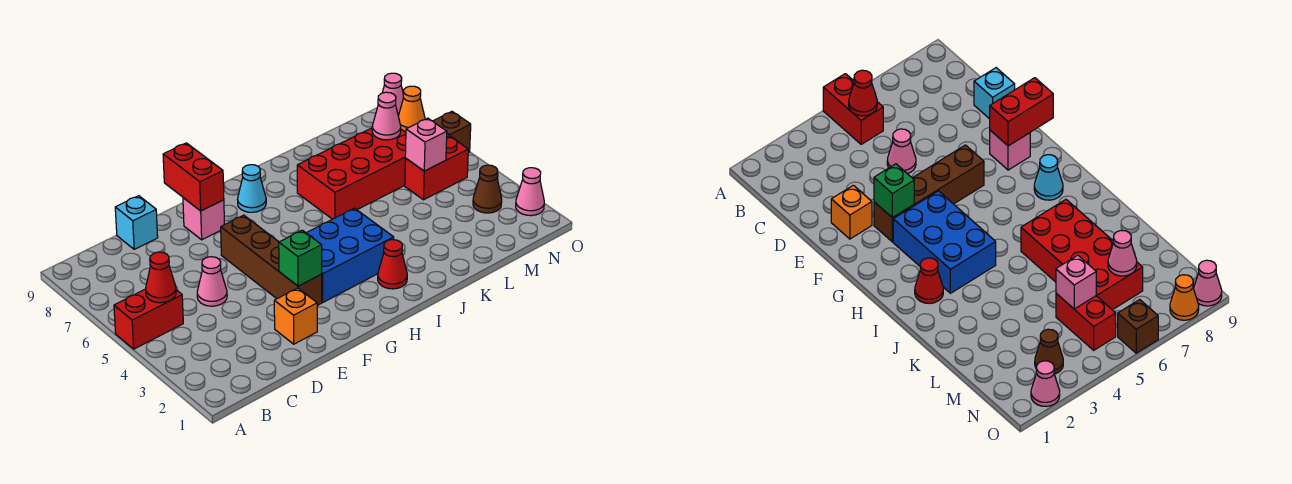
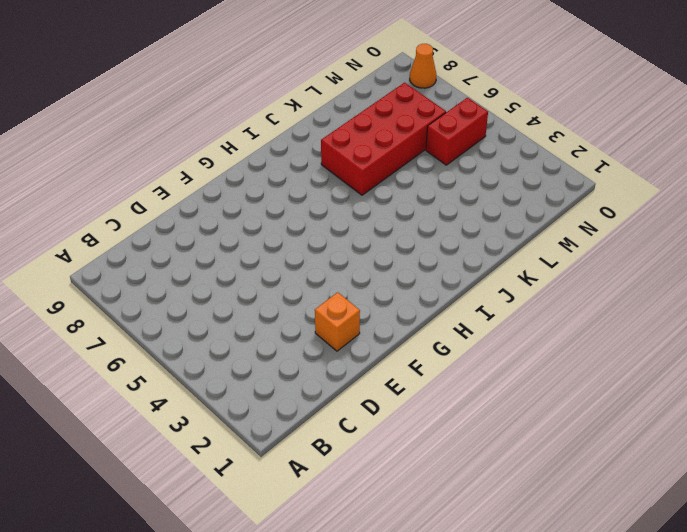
none -> red brick A5:B5 level 1
none -> pink cone D5 level 1
none -> cyan brick D9 level 1

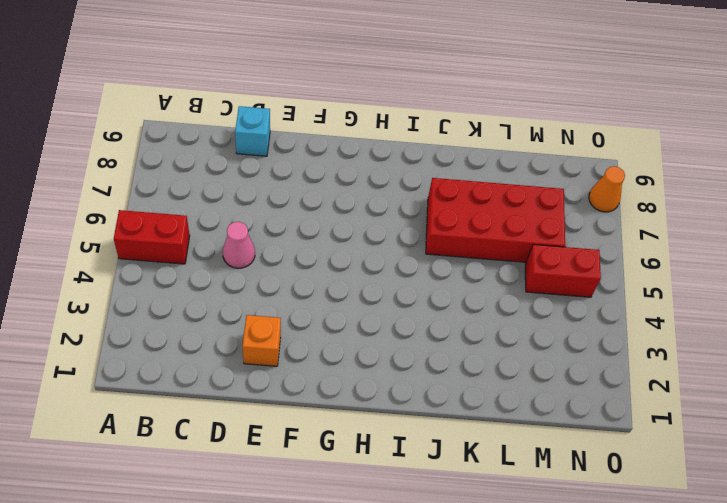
none -> brown brick F3:F6 level 1
none -> pink brick F8 level 1
none -> blue brick G3:I4 level 1

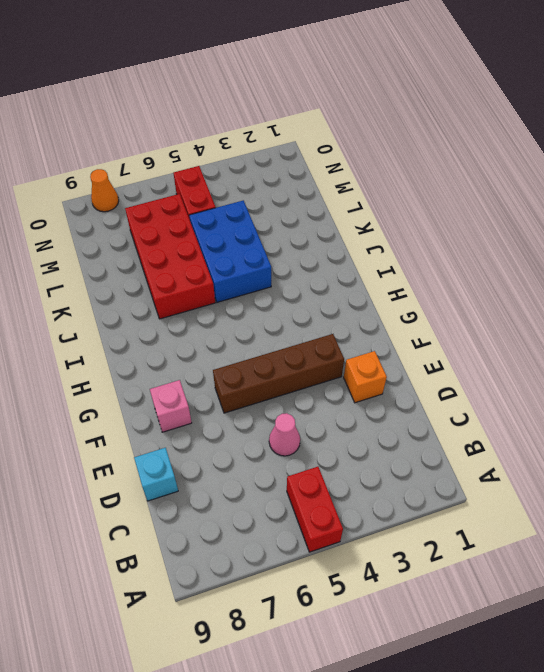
blue brick J4:L5 level 1 -> blue brick G3:I4 level 1
none -> cyan cone H8 level 1
none -> red cone I2 level 1
none -> brown cone N3 level 1

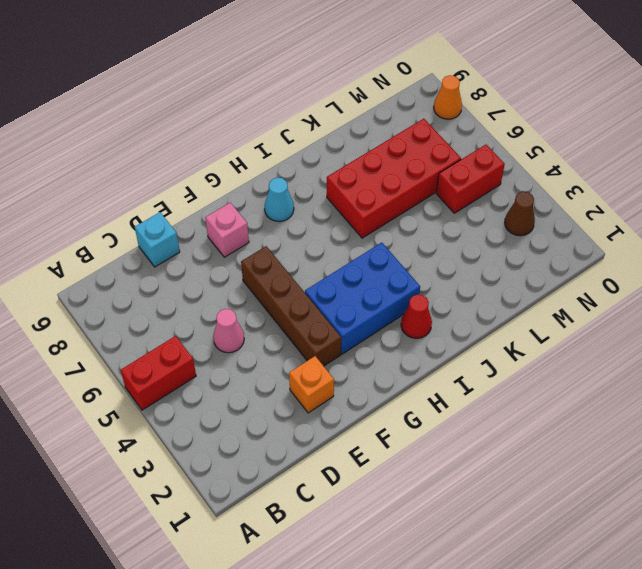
none -> pink cone O2 level 1
none -> brown brick O6 level 1
none -> pink cone O9 level 1

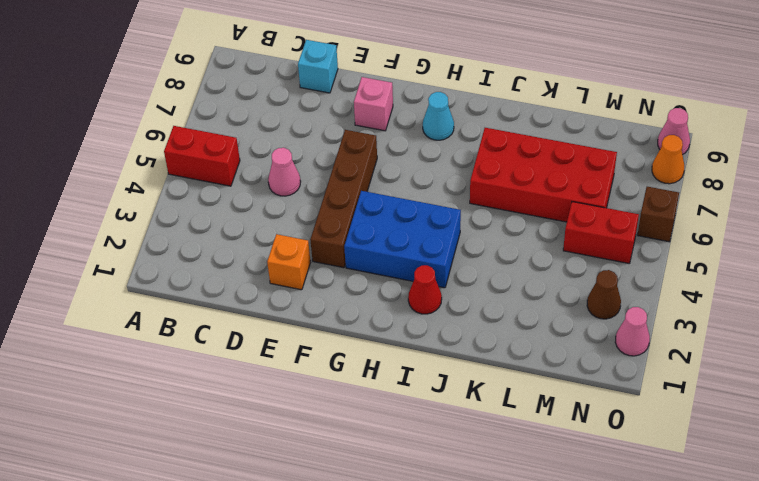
none -> red cone B5 level 2
none -> green brick F3 level 2
none -> red brick F8:F9 level 2

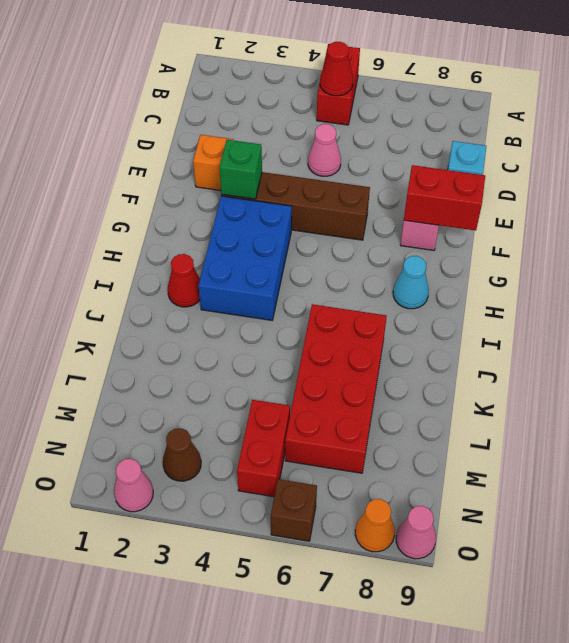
none -> pink brick M5 level 2
none -> pink cone M7 level 2

